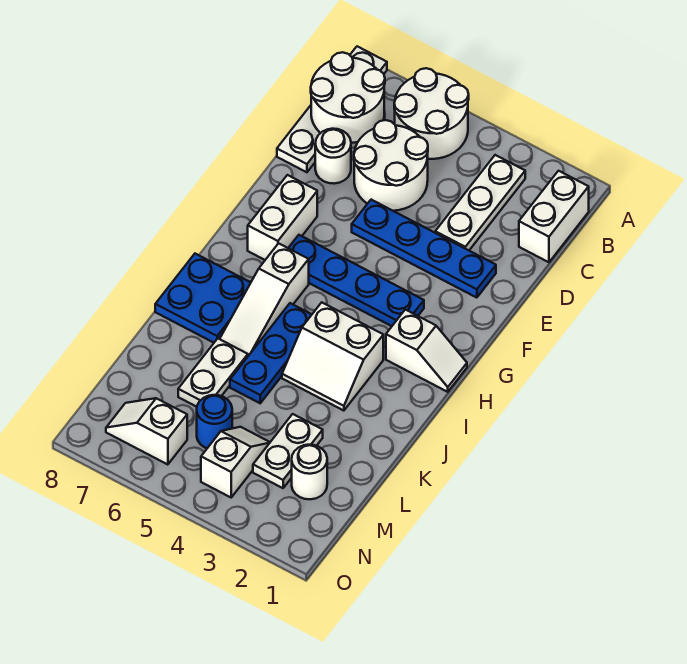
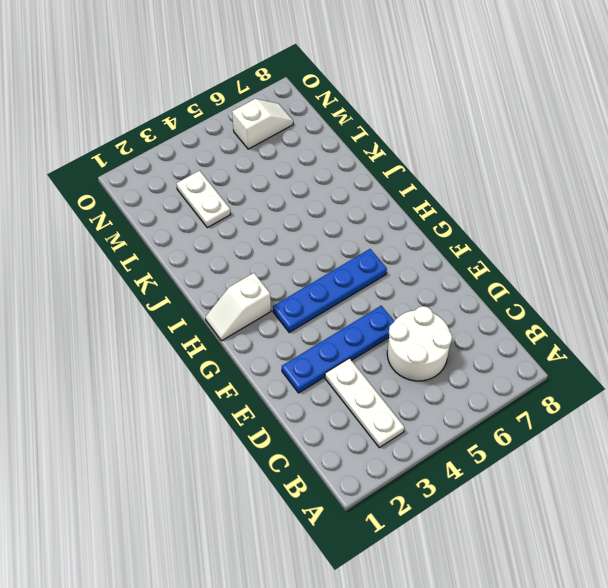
none -> white round brick A5:B6 level 1
none -> white plate A8:D8 level 1
none -> white brick B1:C1 level 1

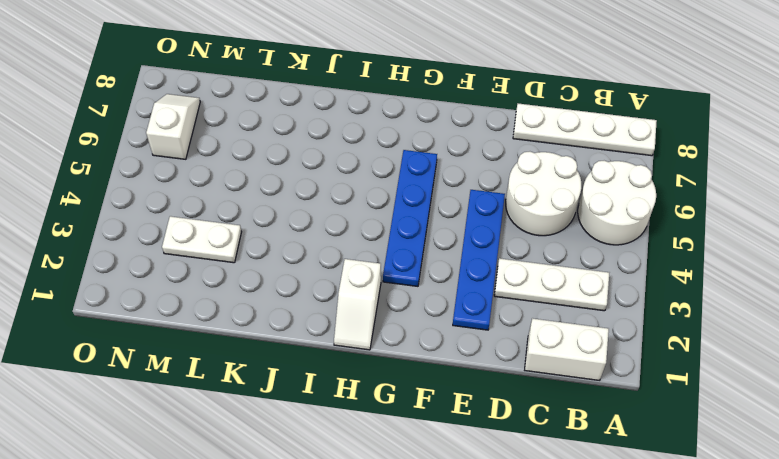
none -> white round brick D7 level 1
none -> white brick F7:G7 level 1
none -> white slope H6:J6 level 1 top H

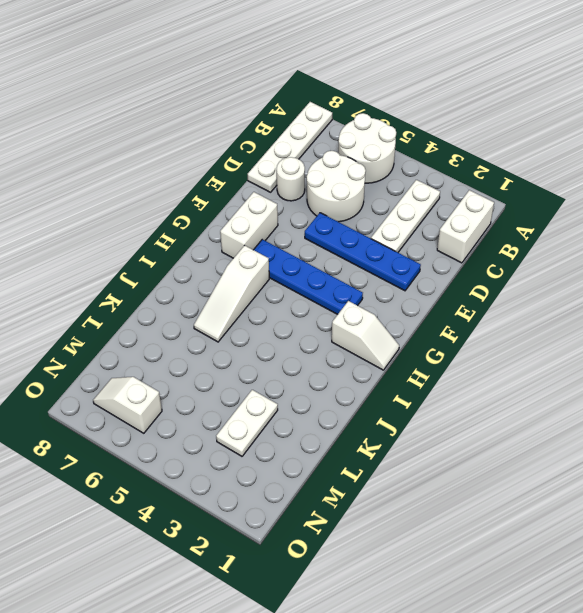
none -> white slope I3:J4 level 1 top I
none -> blue plate I5:K5 level 1
none -> blue plate I7:J8 level 1

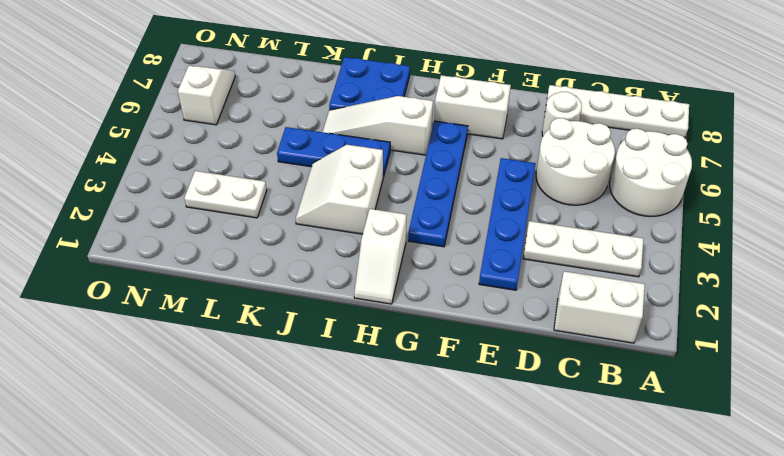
none -> white plate K6:L6 level 1
none -> white round brick M2 level 1
none -> white slope M4:N4 level 1 top N

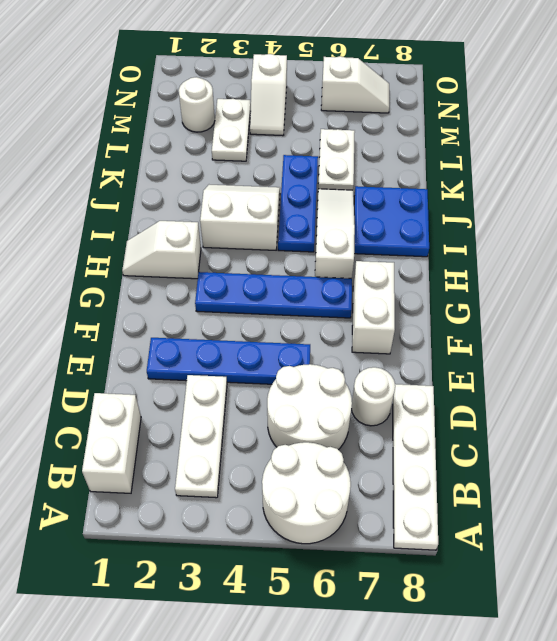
none -> blue round brick M5 level 1
none -> white round brick B7:C8 level 2

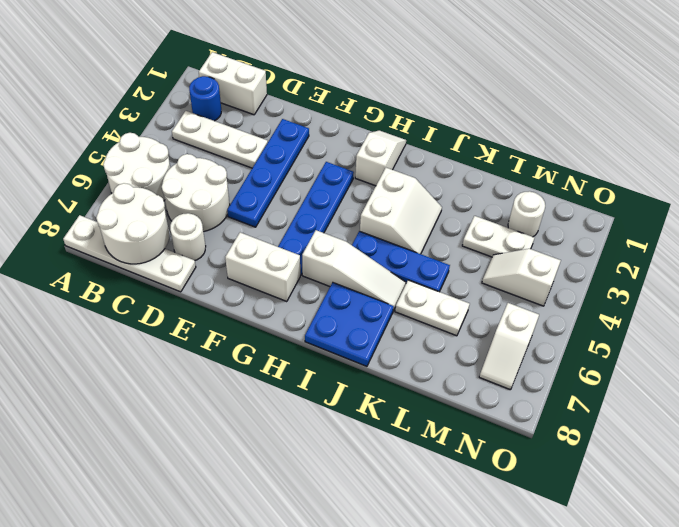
blue round brick B2 level 1 -> blue round brick M5 level 1

